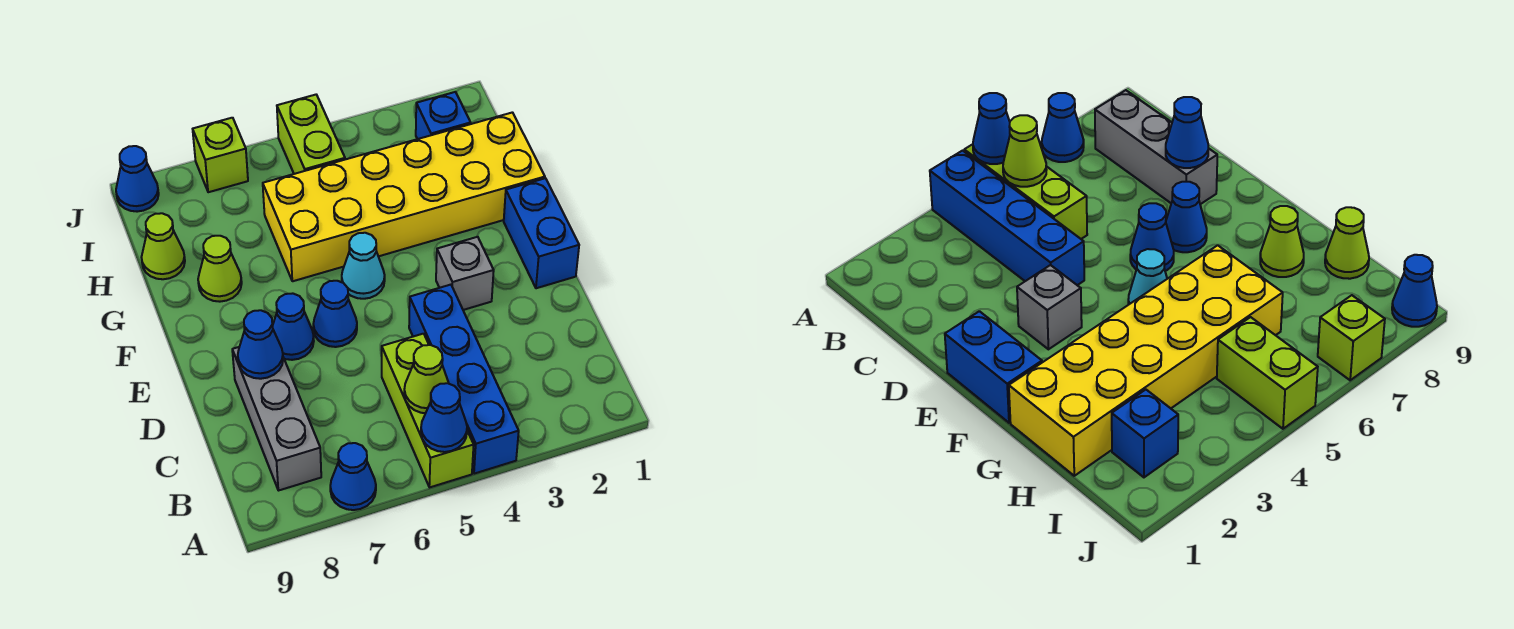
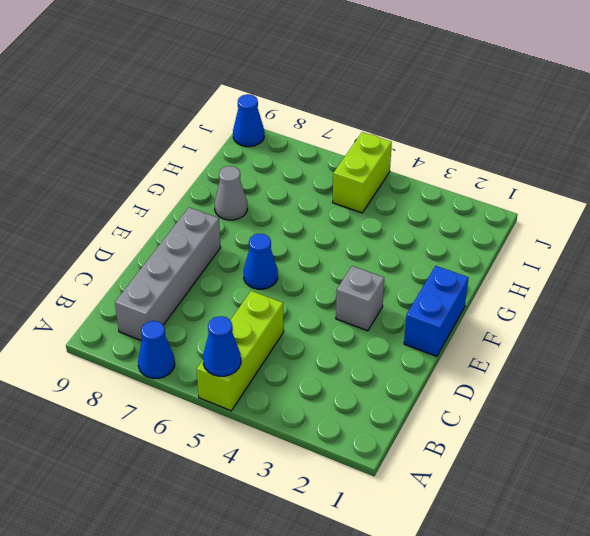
grey brick B8:E8 level 1 -> grey brick B8:D8 level 1
grey cone G8 level 1 -> lime cone G8 level 1
none -> blue brick A4:D4 level 1
none -> blue cone E7 level 1
none -> cyan cone F5 level 1

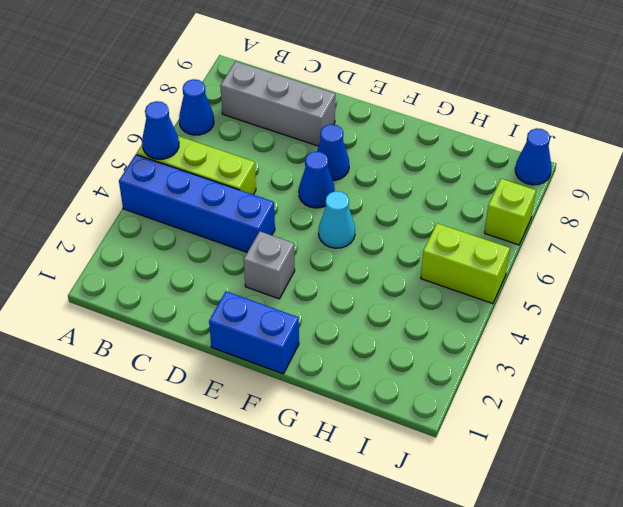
none -> yellow brick G1:H6 level 1
none -> lime cone G8 level 1
none -> lime cone H9 level 1

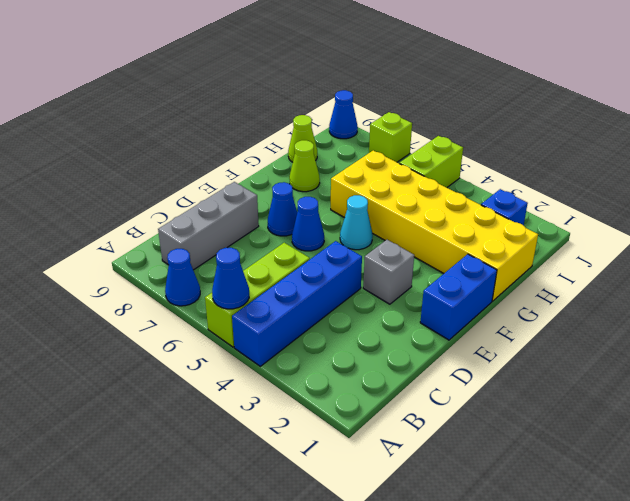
none -> lime cone B5 level 2
none -> blue cone D8 level 2

